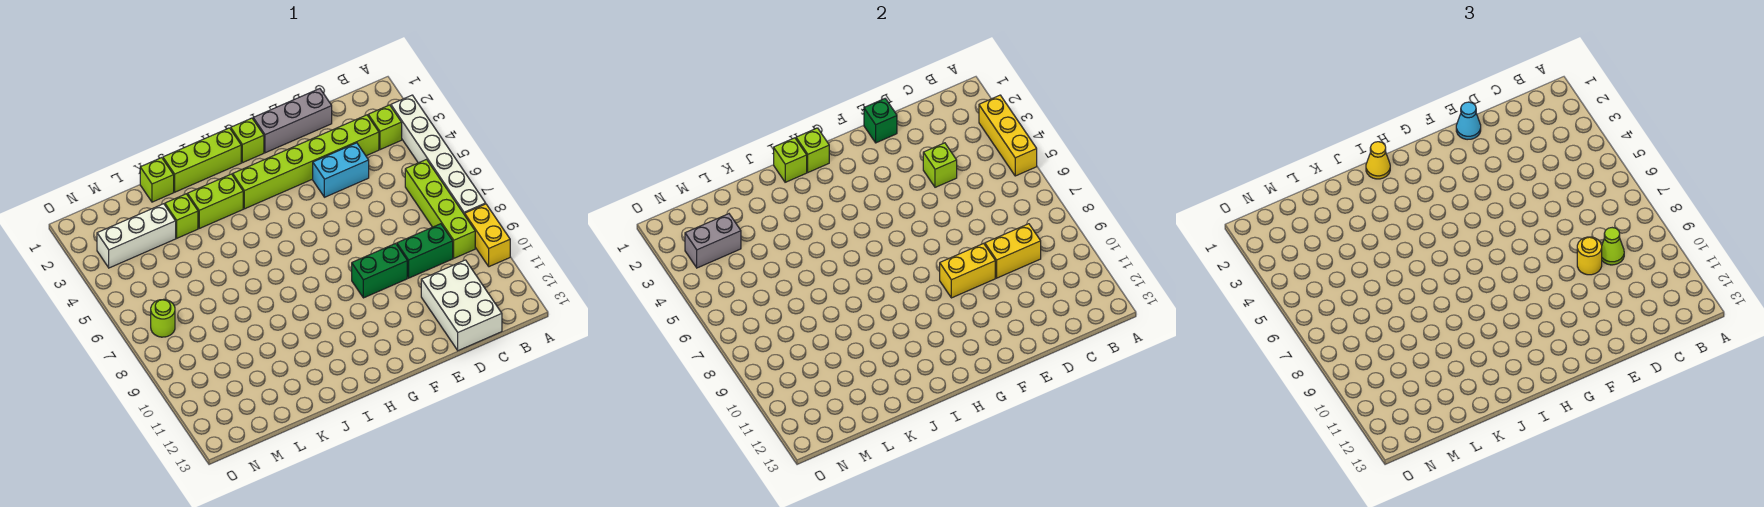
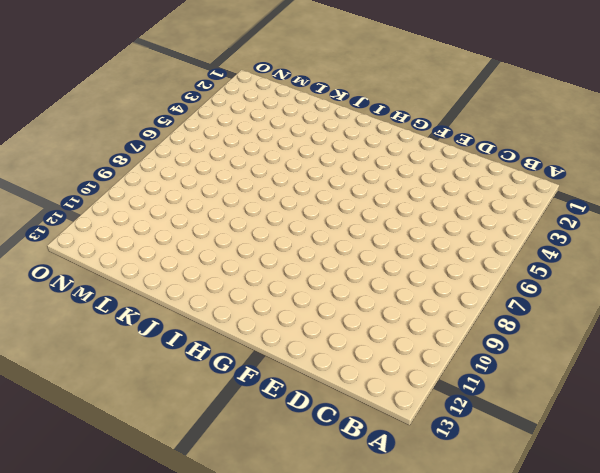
none -> white brick A3:A8 level 1
none -> yellow brick A9:A10 level 1
none -> lime brick B3 level 1

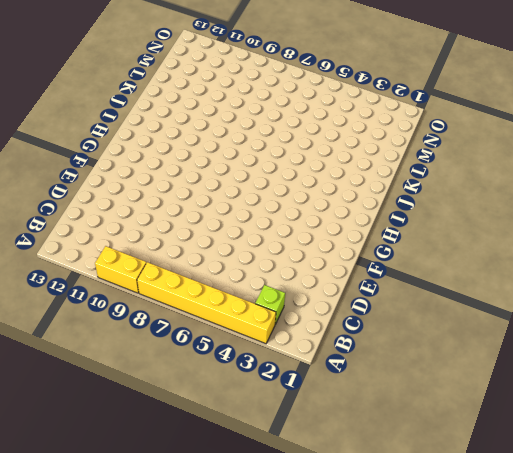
yellow brick A3:A8 level 1 -> white brick A3:A8 level 1
none -> lime brick B6:B9 level 1
none -> lime brick C3:H3 level 1
none -> green brick C9:D9 level 1

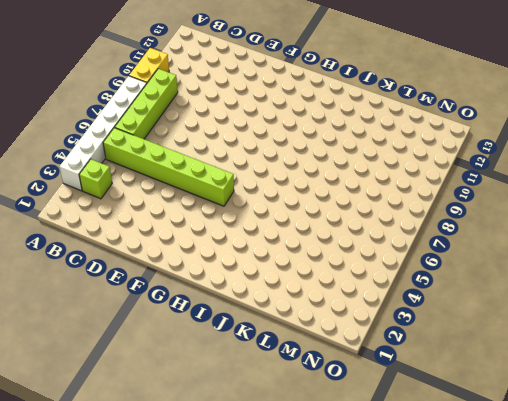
lime brick B5:G5 level 1 -> lime brick C3:H3 level 1
none -> green brick C9:D9 level 1
none -> white brick C11:D13 level 1
none -> grey brick D1:F1 level 1

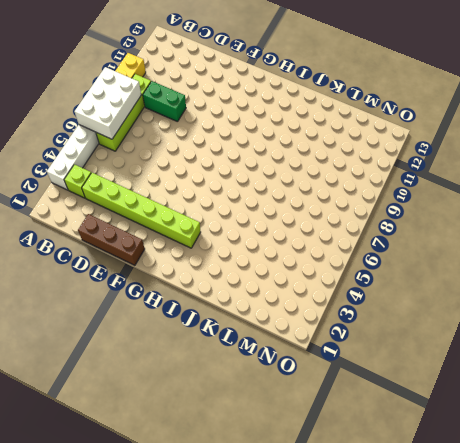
white brick A6:B8 level 2 -> white brick C11:D13 level 1
brown brick D1:F1 level 1 -> grey brick D1:F1 level 1
none -> cyan brick D4:E4 level 1
none -> green brick E9:F9 level 1
none -> lime brick G1 level 1

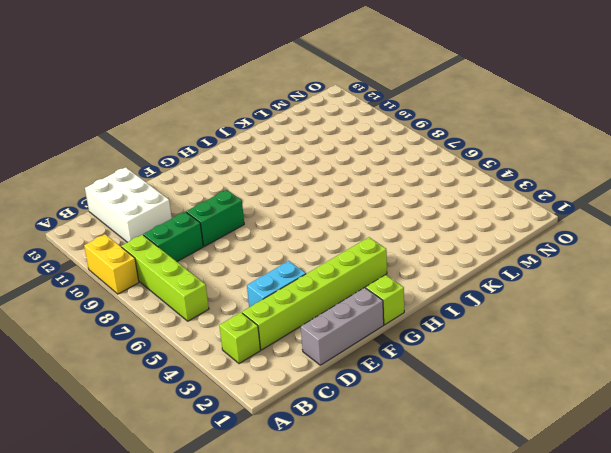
none -> white brick A3:A8 level 1
none -> lime brick H1:J1 level 1
none -> lime brick I3:J3 level 1

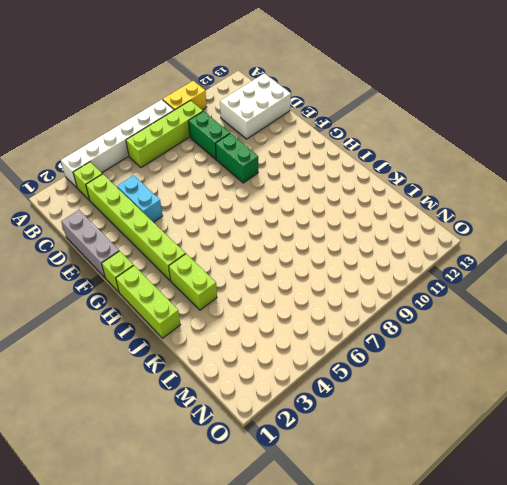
none -> lime brick K1 level 1
none -> lime brick K3 level 1
none -> white brick L3:N3 level 1

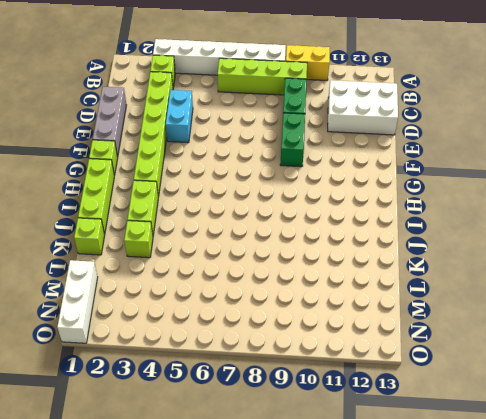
white brick M1:O1 level 1 -> white brick L3:N3 level 1
none -> lime round brick N7 level 1
none -> yellow brick A3:A5 level 2
none -> yellow brick C9:D9 level 2

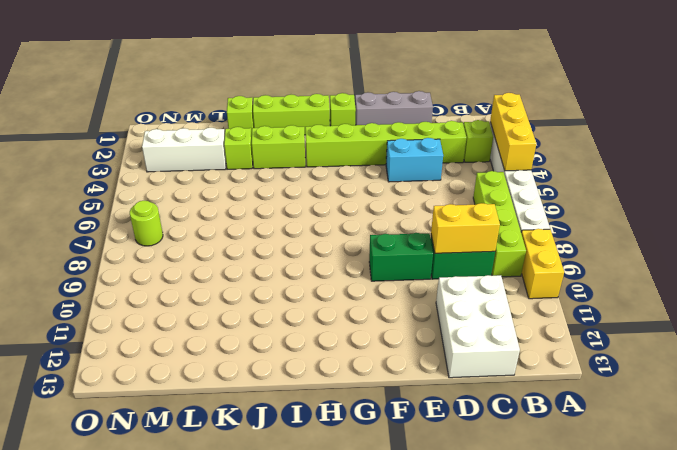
none -> lime brick D4 level 2
none -> green brick E1 level 2
none -> yellow brick E9:F9 level 2

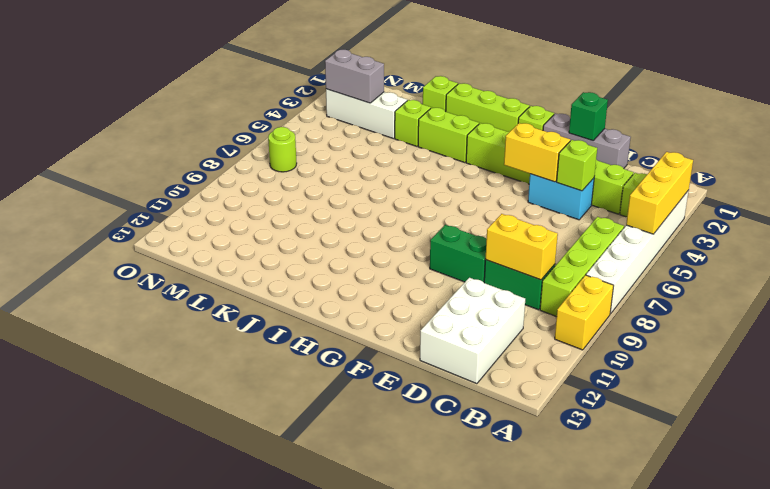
yellow brick E4:F4 level 2 -> yellow brick E9:F9 level 2
none -> lime brick H1 level 2
none -> lime brick I1 level 2
none -> lime cone C9 level 3

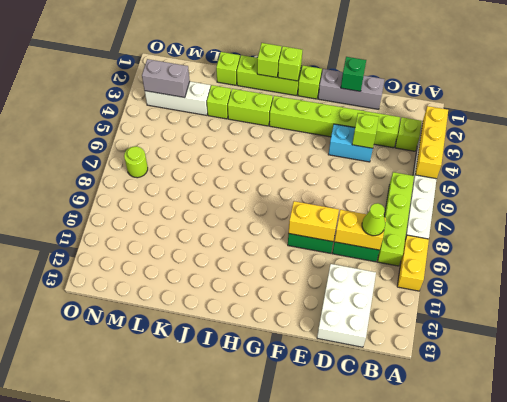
none -> yellow round brick D9 level 3
none -> cyan cone E1 level 3
none -> yellow cone I1 level 3

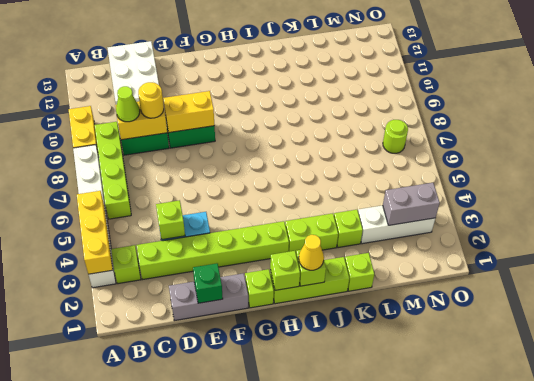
none -> cyan cone E1 level 3

